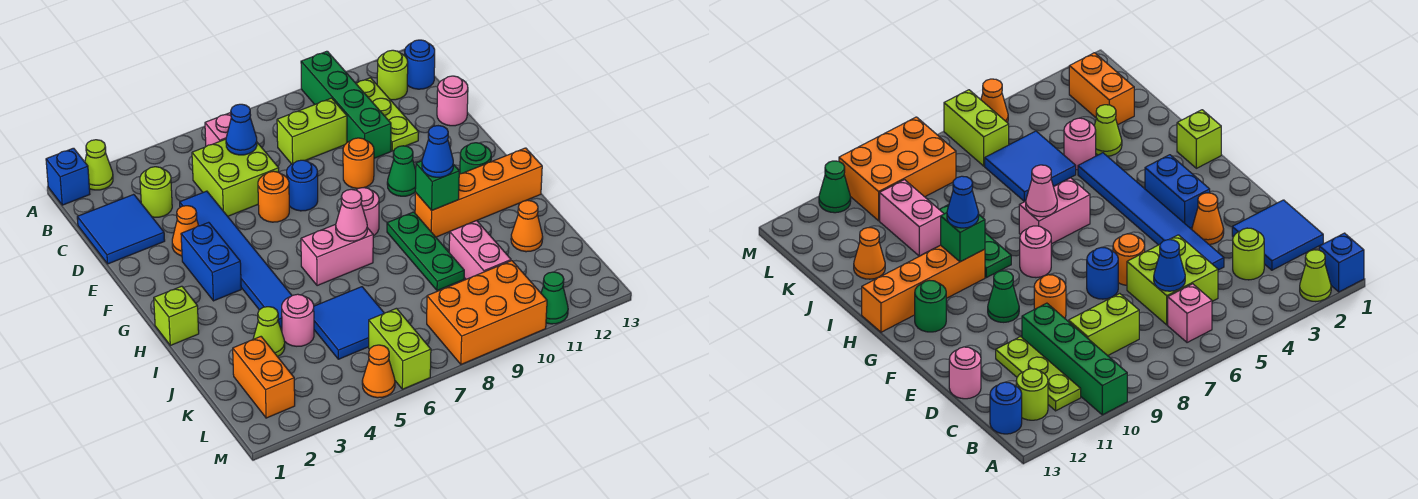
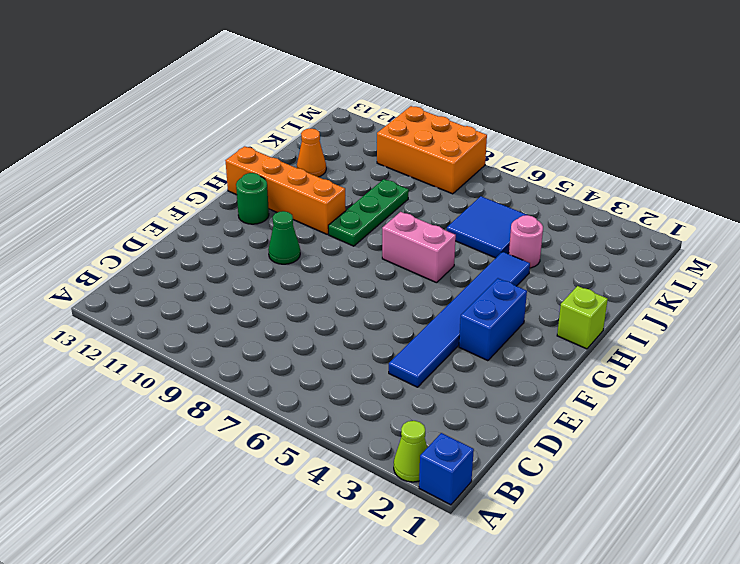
none -> green brick A10:D10 level 1
none -> pink brick B6 level 1
none -> lime plate B11:D11 level 1
none -> lime round brick B12 level 1

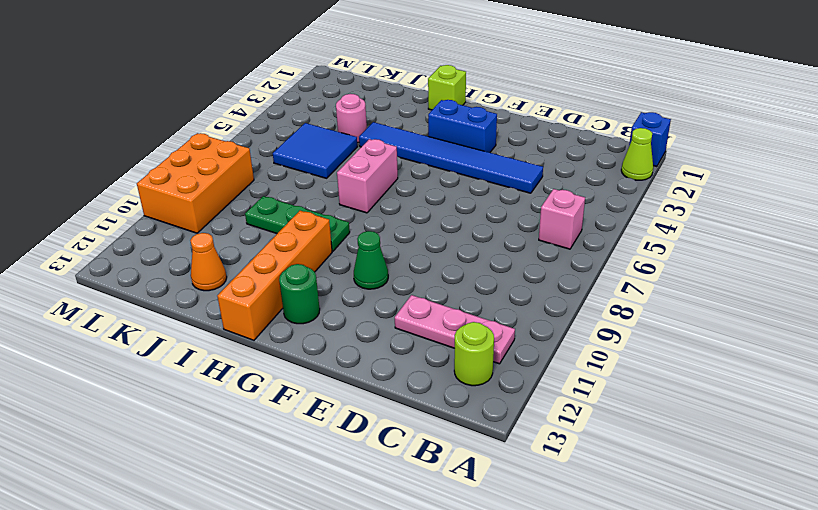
pink plate B11:D11 level 1 -> lime plate B11:D11 level 1
none -> green brick A10:D10 level 1
none -> blue round brick B13 level 1
none -> blue tile C1:D2 level 1
none -> lime round brick C3 level 1

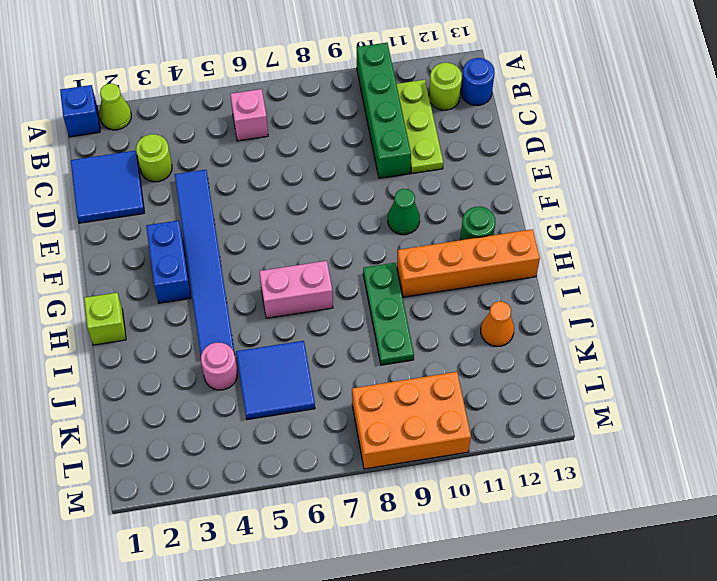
none -> lime brick C5:D6 level 1
none -> lime brick C8:C9 level 1
none -> pink round brick D13 level 1
none -> orange cone E3 level 1

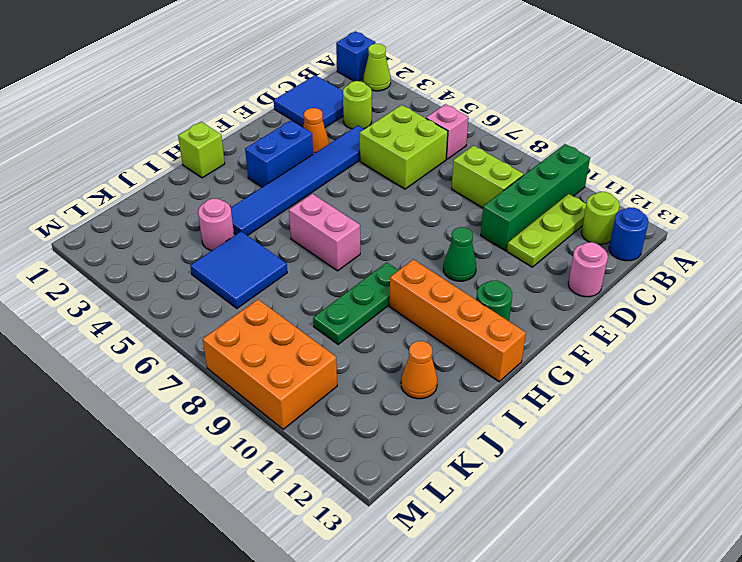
none -> orange round brick E6 level 1
none -> blue round brick E7 level 1
none -> orange round brick E9 level 1
none -> pink round brick G8 level 1

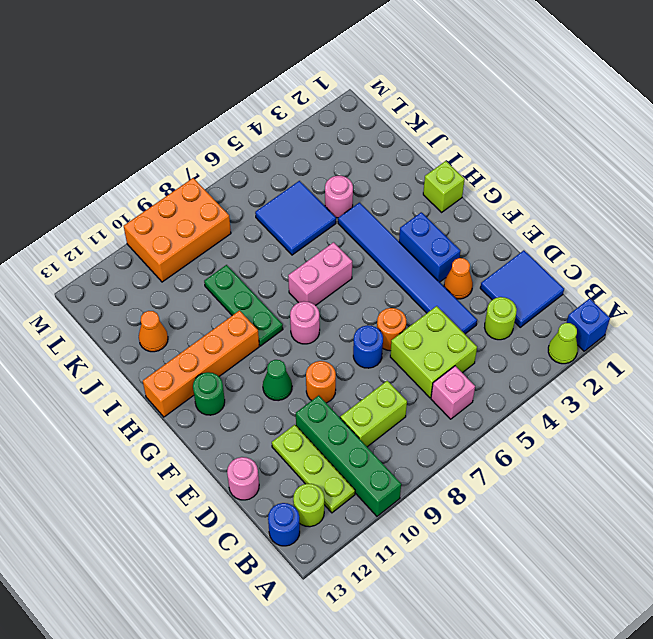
none -> lime cone J3 level 1
none -> pink brick J10:K10 level 1
none -> orange brick K2:L2 level 1
none -> lime brick L6:M6 level 1

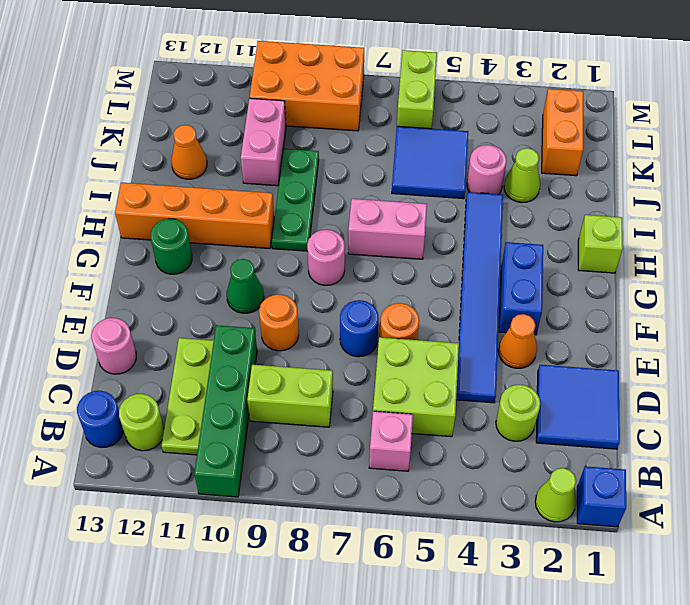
none -> orange cone M5 level 1
none -> green cone M11 level 1
none -> blue cone C6 level 2
none -> pink cone H7 level 2

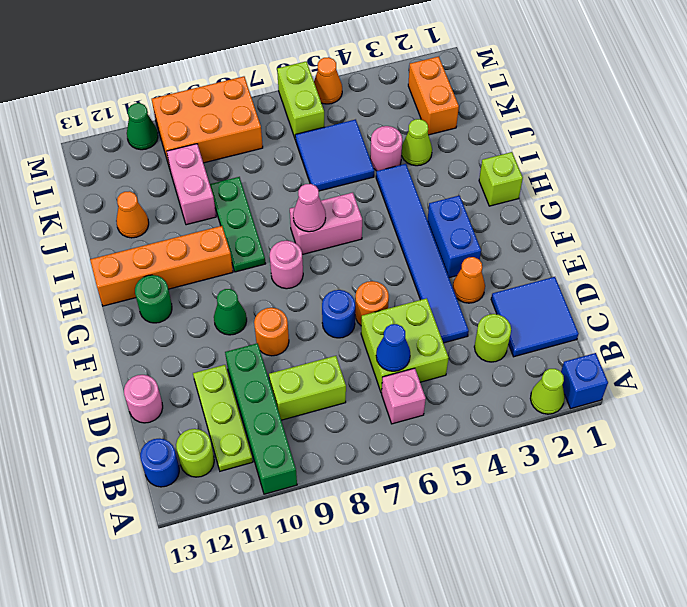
none -> green brick H10 level 2
none -> blue cone H10 level 3

